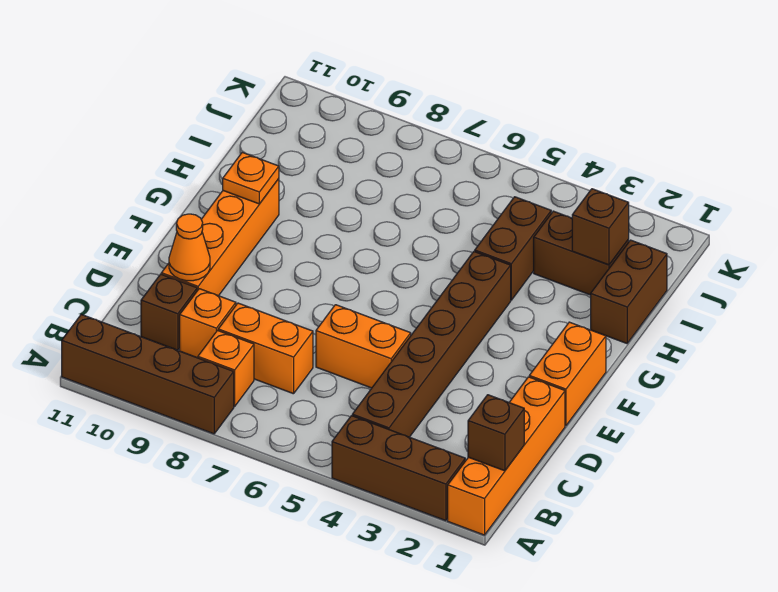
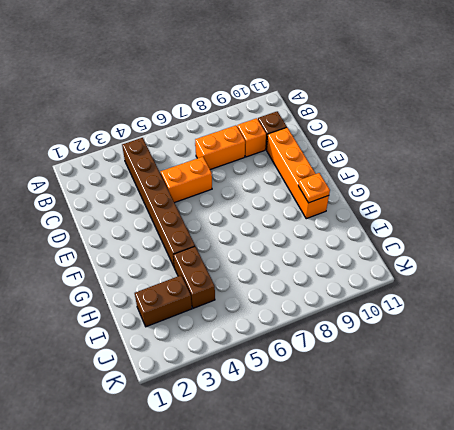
none -> orange brick A1:D1 level 1
none -> brown brick A2:A4 level 1
none -> brown brick A8:A11 level 1

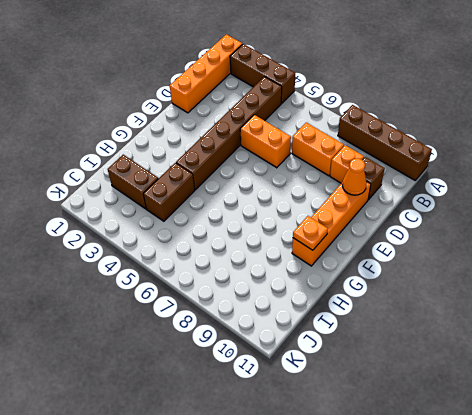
none -> orange brick B8 level 1
none -> orange brick E1:F1 level 1
none -> brown brick H1:I1 level 1

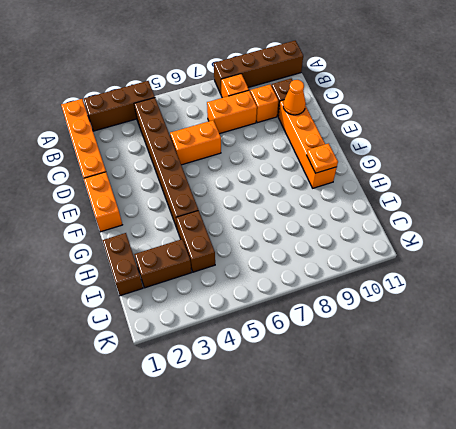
none -> brown brick B1 level 2
none -> brown brick I2 level 2

